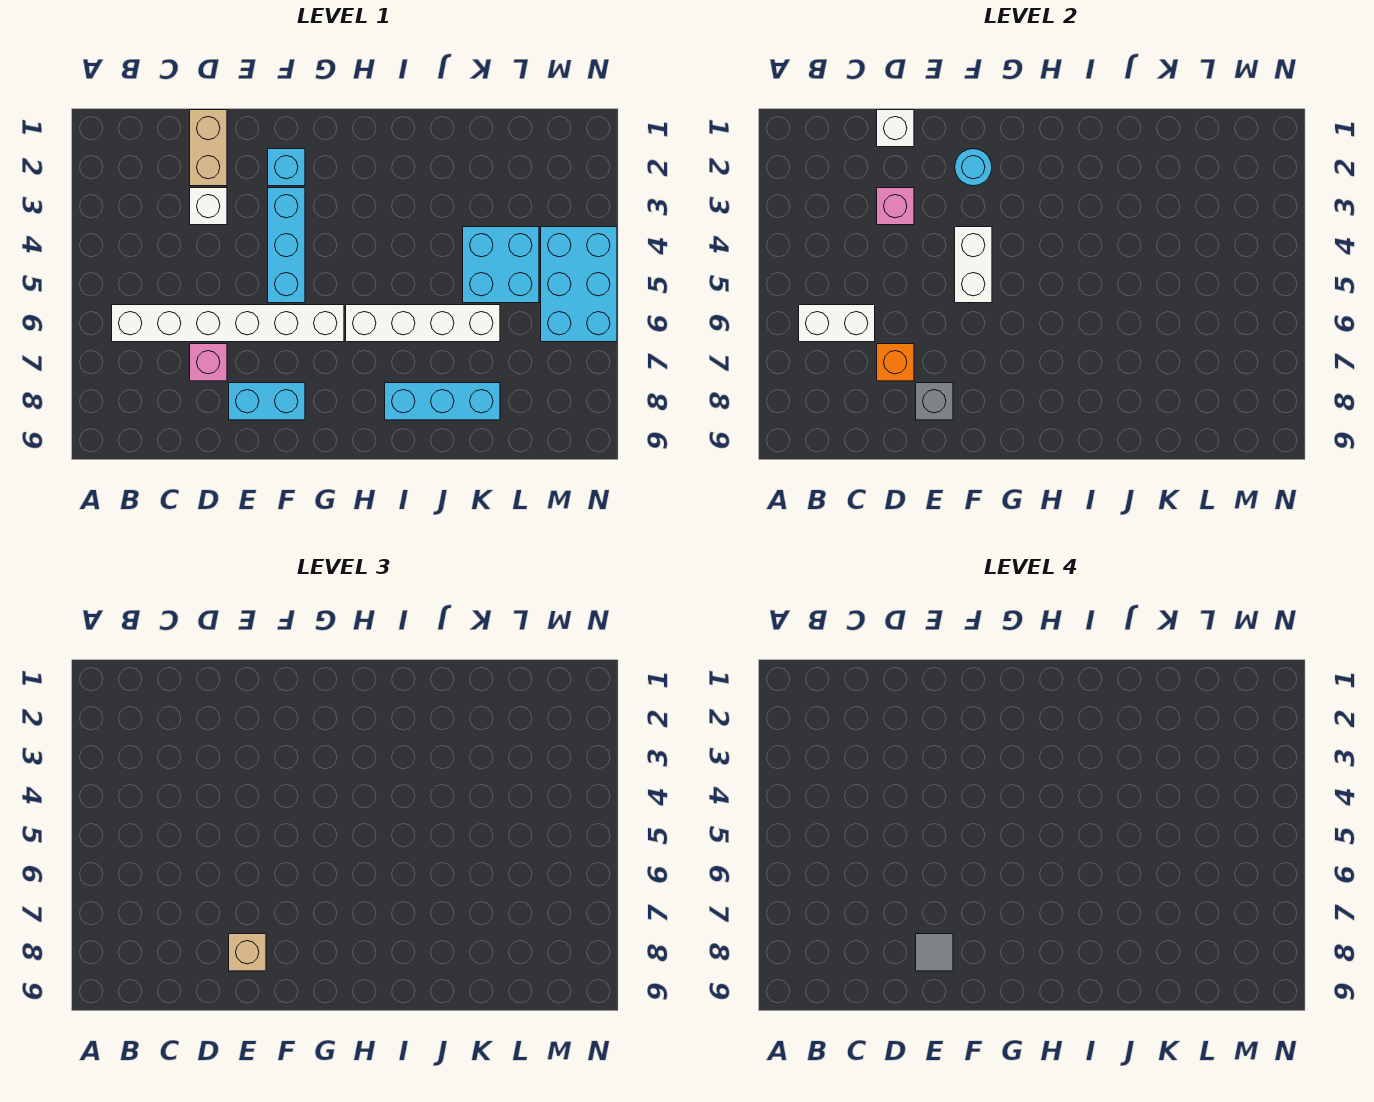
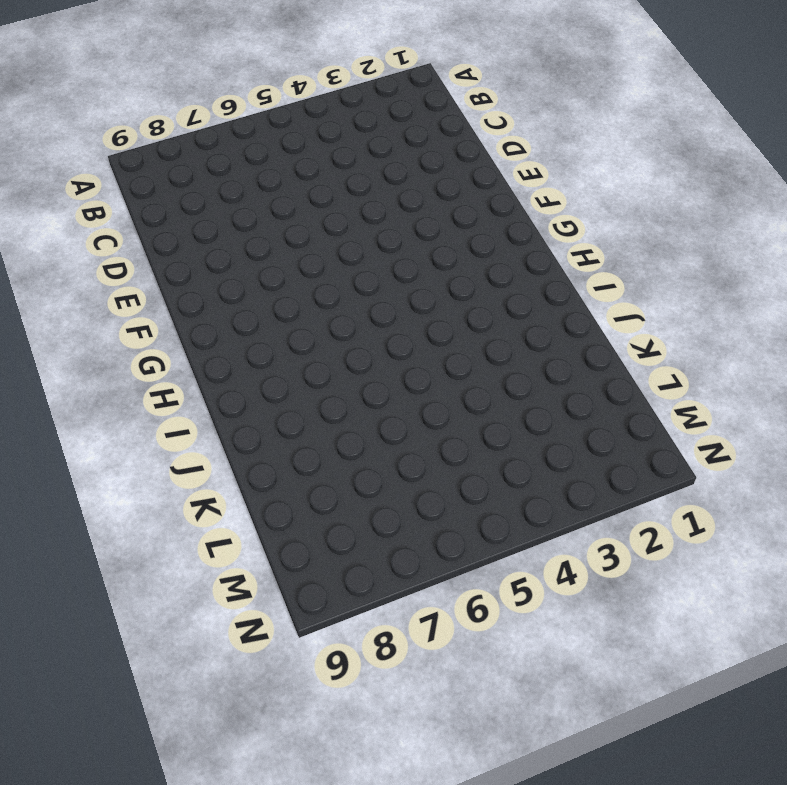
none -> white brick B6:G6 level 1
none -> tan brick D1:D2 level 1
none -> white brick D3 level 1

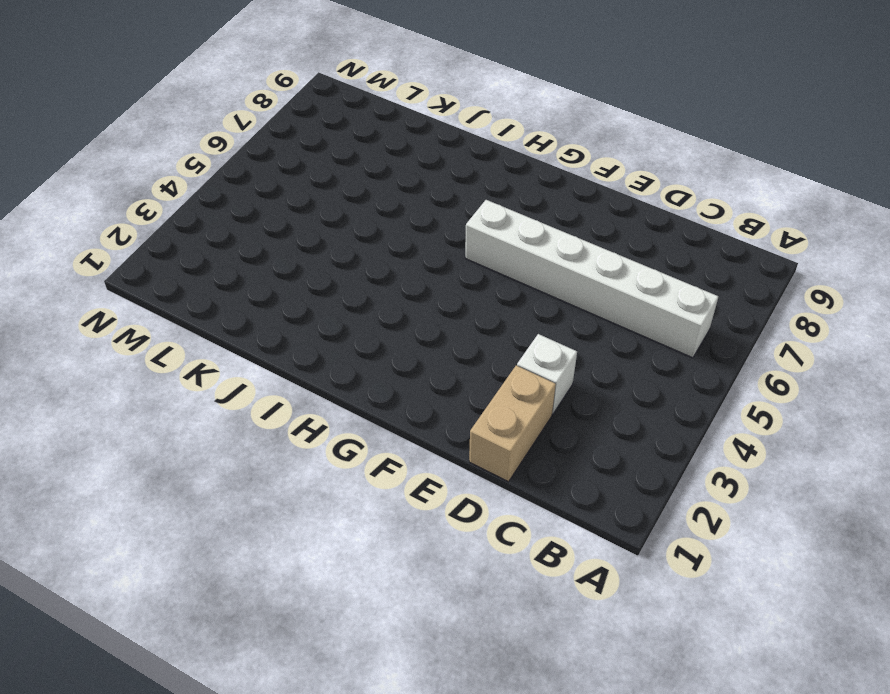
none -> pink brick D7 level 1
none -> cyan brick E8:F8 level 1
none -> cyan brick F2 level 1

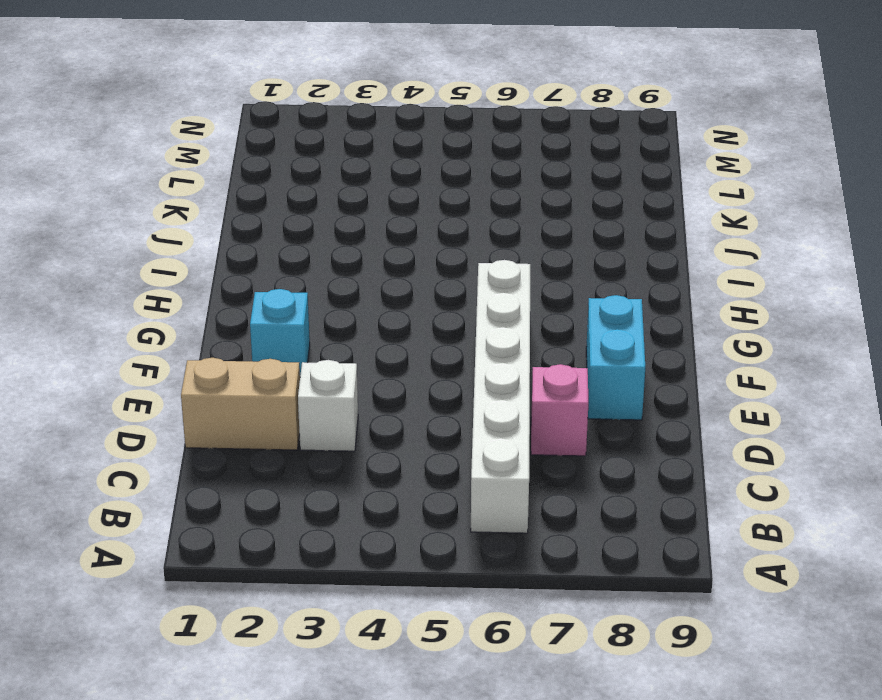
none -> cyan brick F3:F5 level 1
none -> white brick H6:K6 level 1
none -> cyan brick I8:K8 level 1

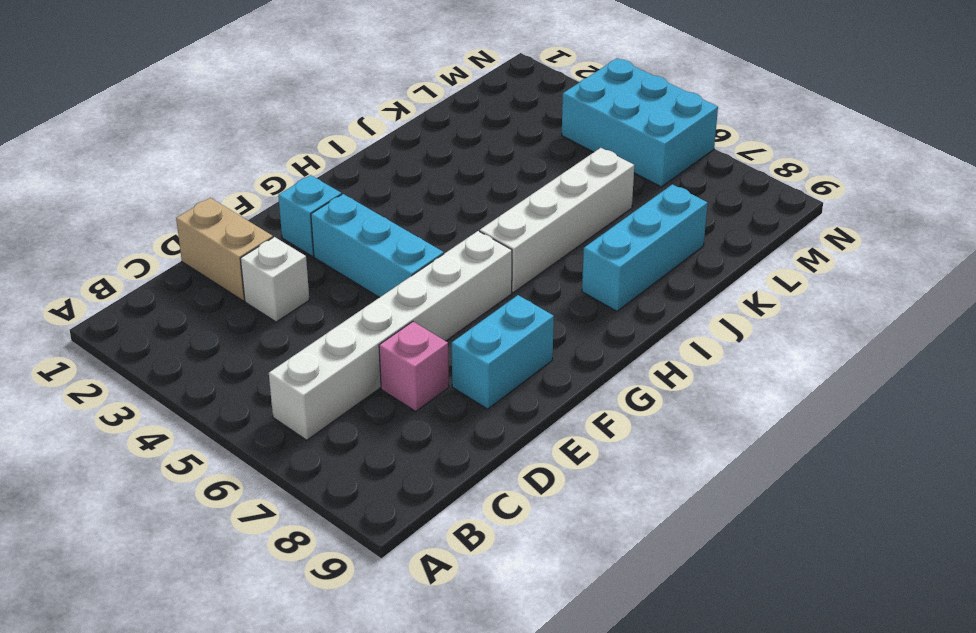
none -> cyan brick K4:L5 level 1
none -> white brick B6:C6 level 2
none -> white brick D1 level 2

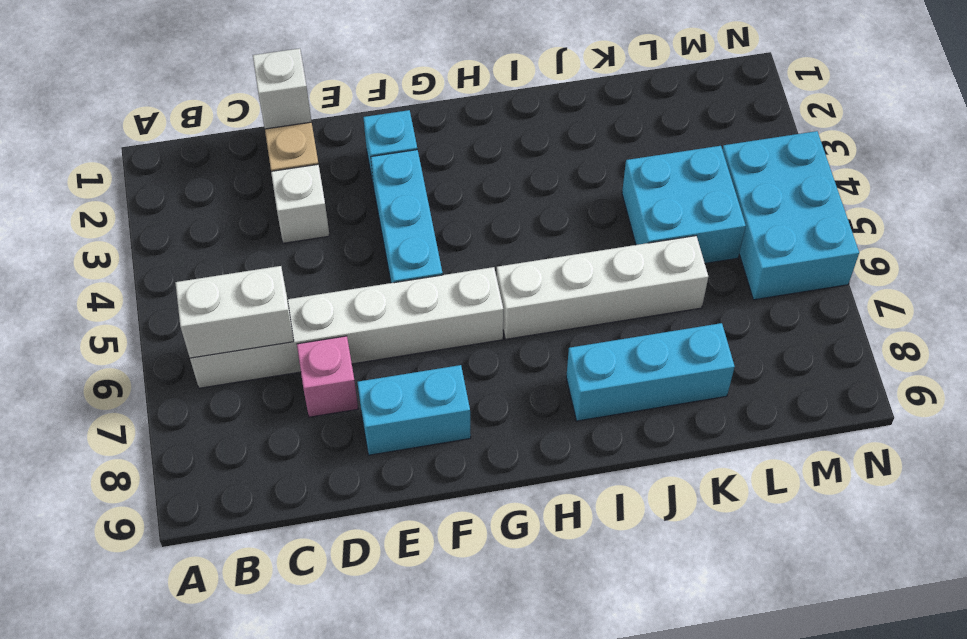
none -> pink brick D3 level 2
none -> orange brick D7 level 2
none -> grey brick E8 level 2

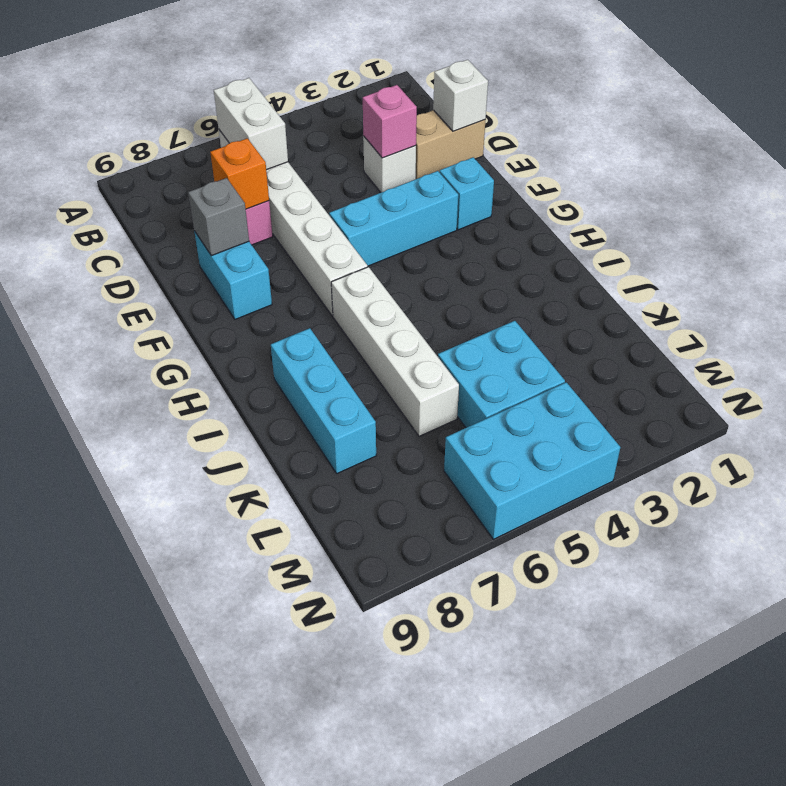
none -> cyan round brick F2 level 2
none -> white brick F4:F5 level 2
none -> tan brick E8 level 3

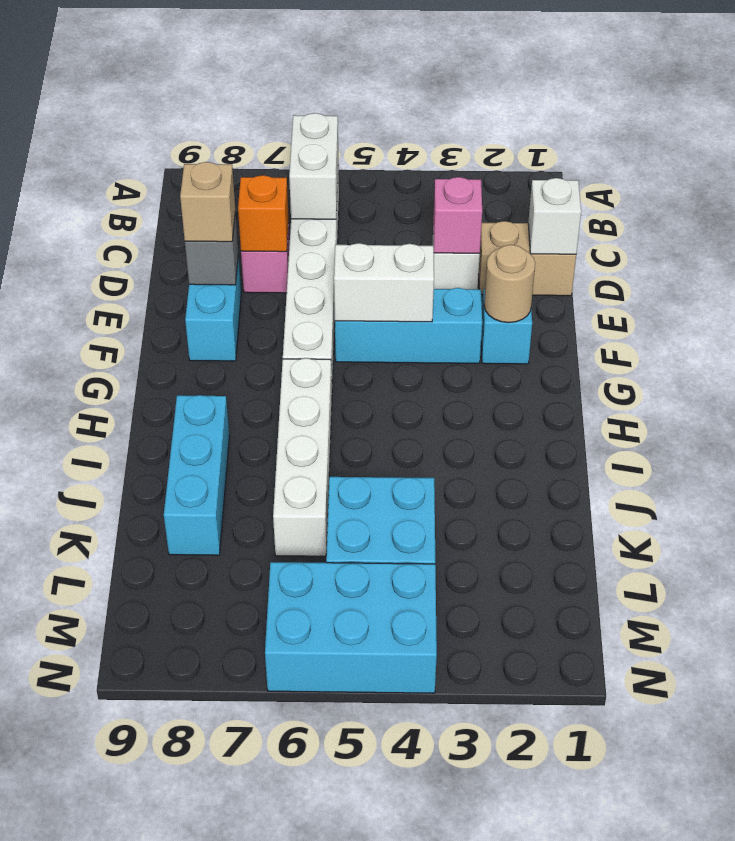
tan round brick F2 level 2 -> cyan round brick F2 level 2
none -> grey tile E8 level 4

